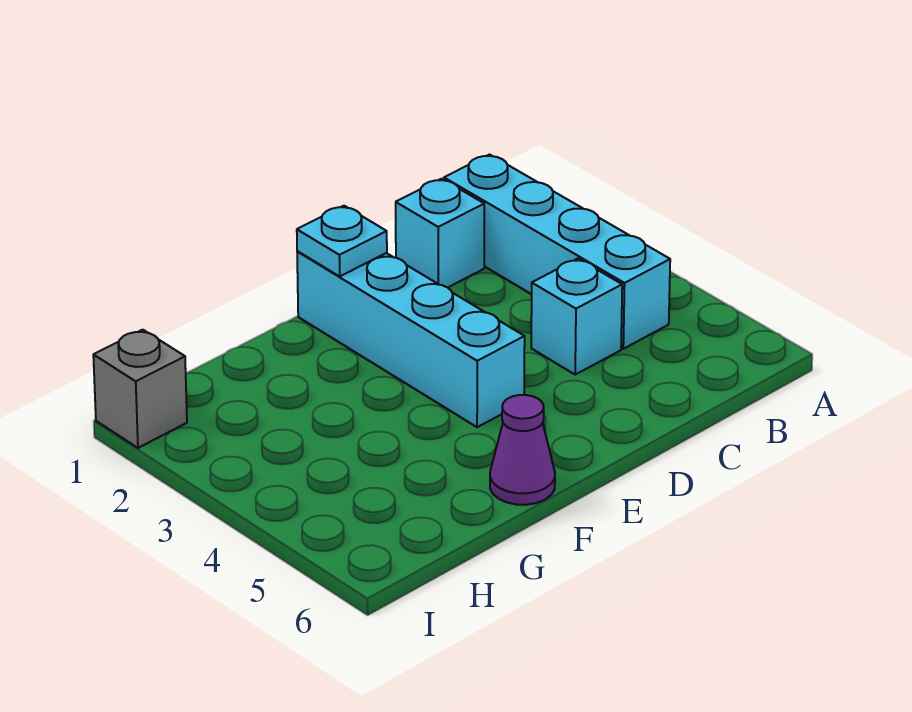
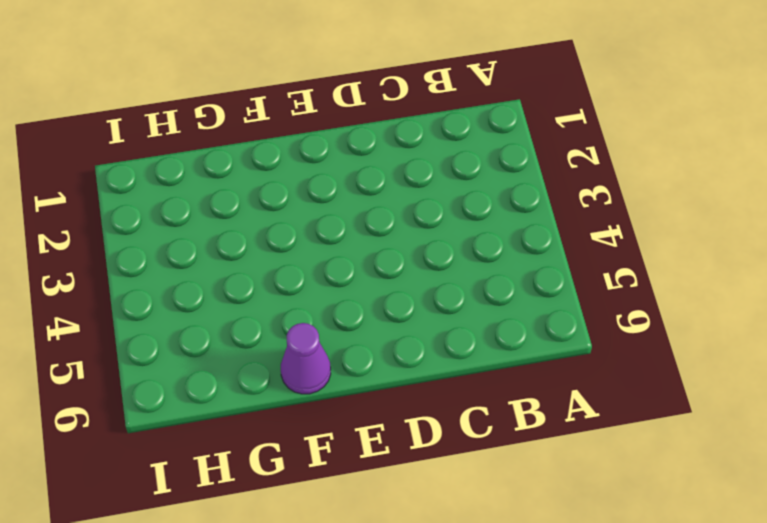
none -> cyan brick B1:B4 level 1
none -> cyan brick C1 level 1

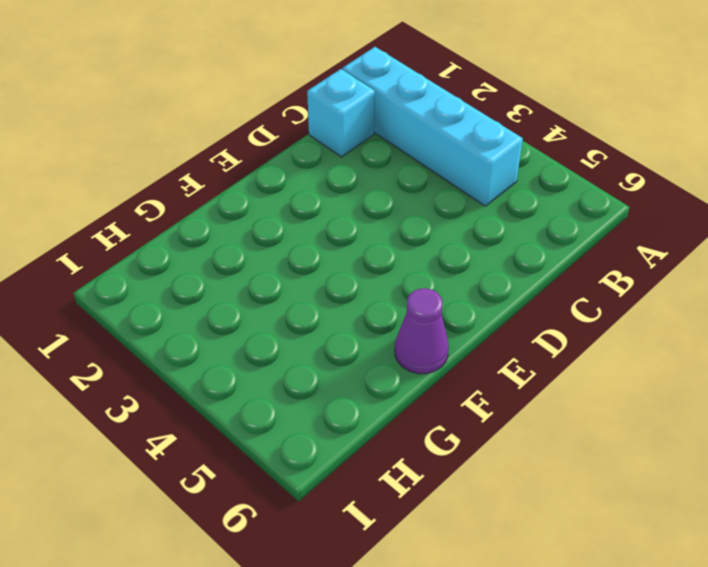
none -> cyan brick C4 level 1
none -> cyan brick E1:E4 level 1

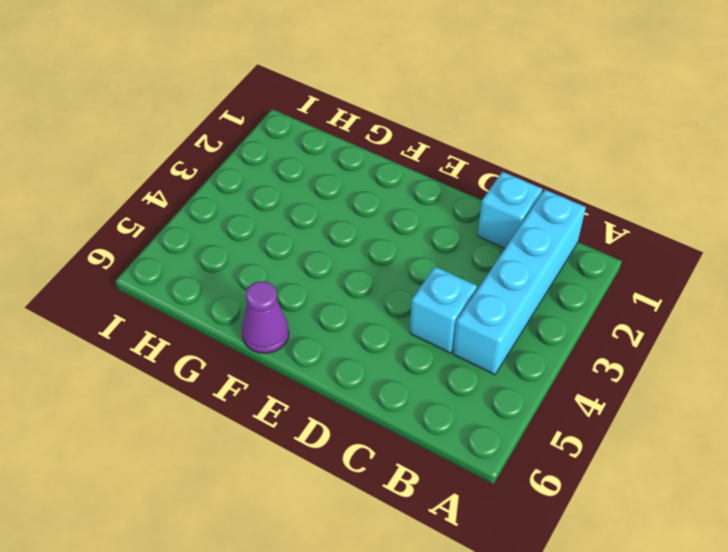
none -> cyan brick E1:E4 level 1
none -> grey brick I1 level 1

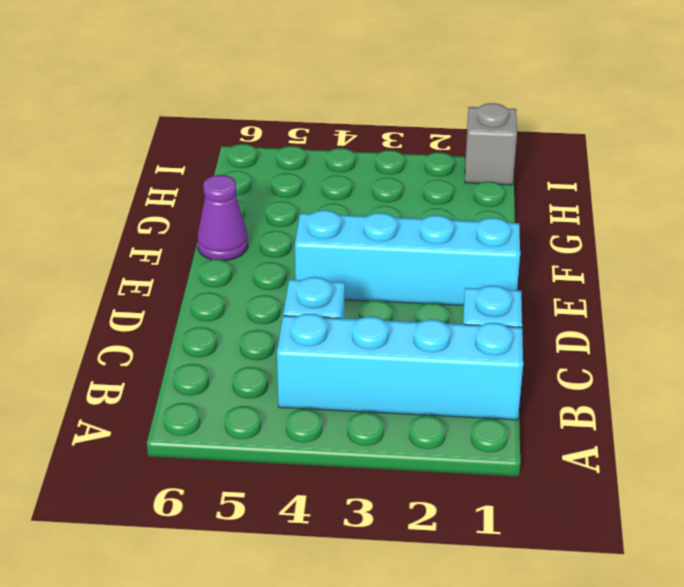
none -> cyan plate E1 level 2

